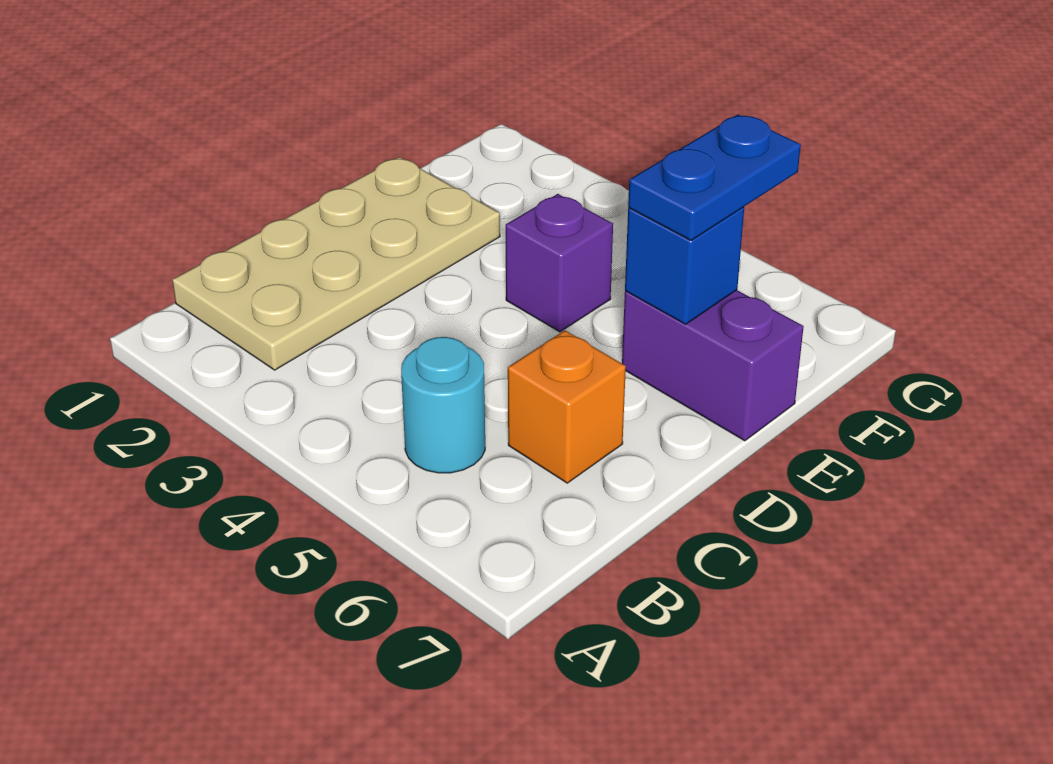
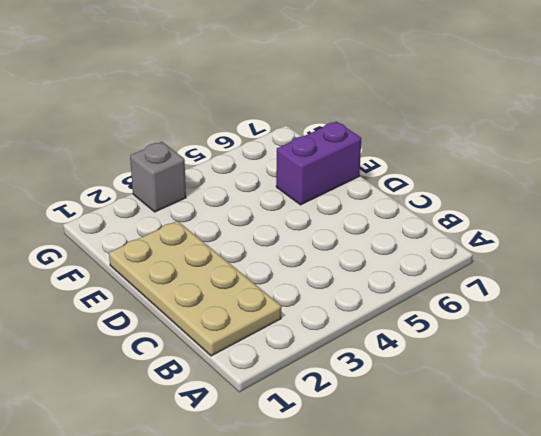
grey brick G3 level 1 -> none
none -> cyan round brick B5 level 1
none -> orange brick C6 level 1

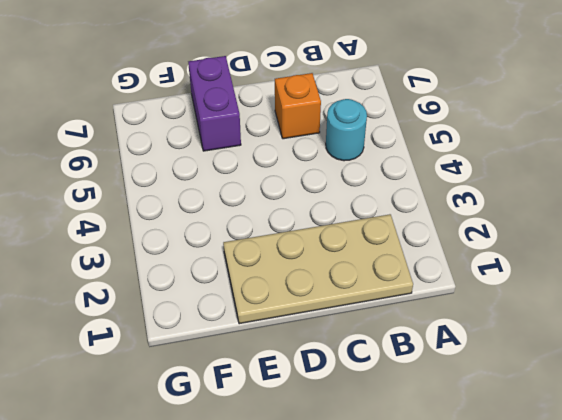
none -> purple brick E4 level 1
none -> blue brick E6 level 2

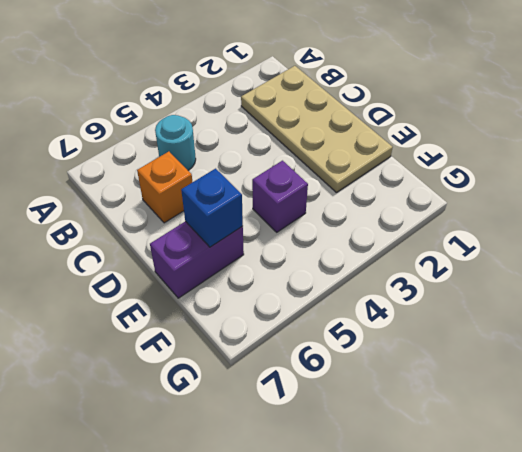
none -> blue plate E6:F6 level 3

